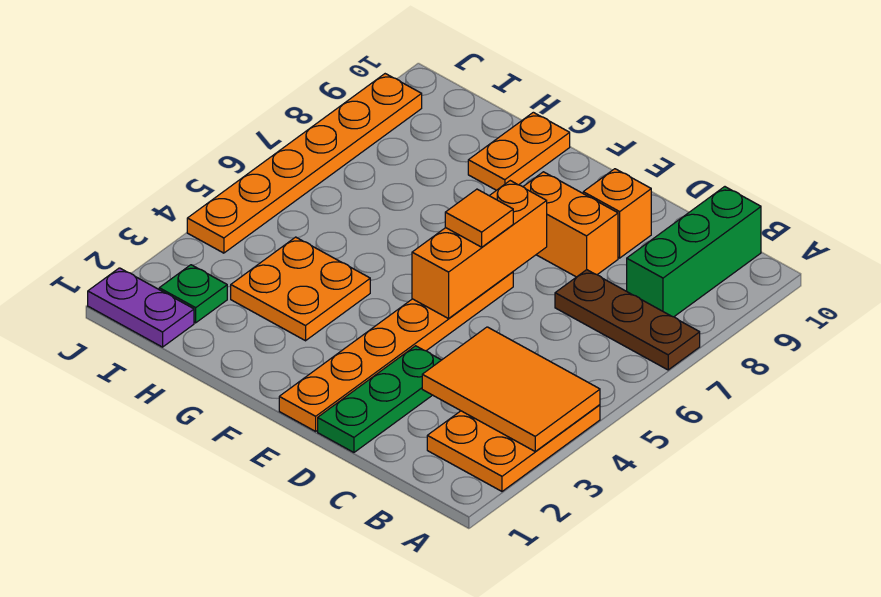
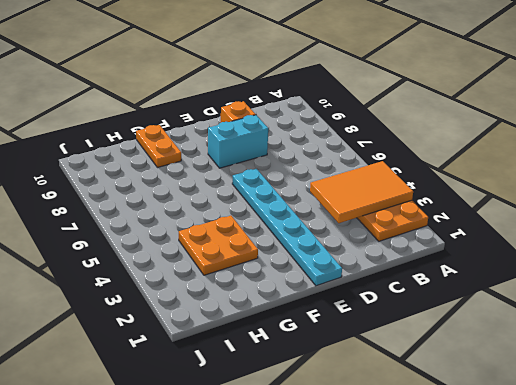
cyan brick D8:E8 level 1 -> orange brick D8:E8 level 1
cyan plate E1:E6 level 1 -> orange plate E1:E6 level 1
none -> brown plate A7:C7 level 1
none -> green brick B8:B10 level 1
none -> green plate D1:D3 level 1

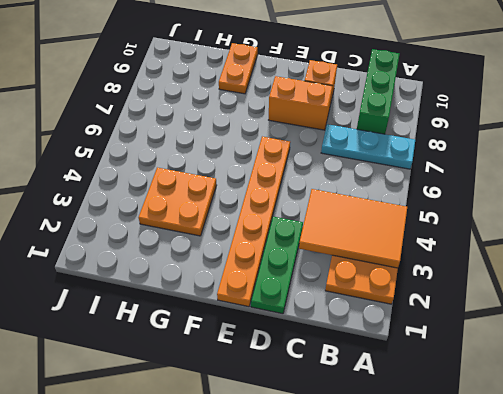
cyan plate A7:C7 level 1 -> brown plate A7:C7 level 1
none -> purple plate I1:J1 level 1
none -> green plate I2 level 1
none -> orange plate J4:J9 level 1

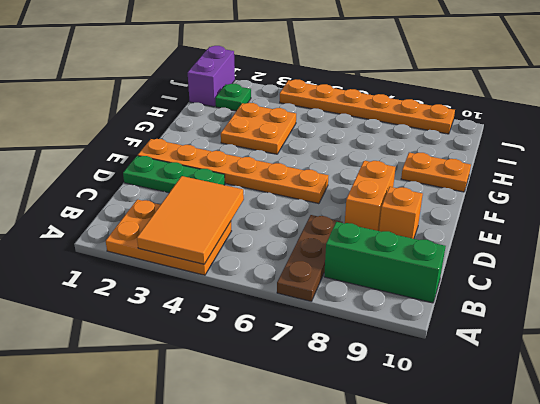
purple brick I1:J1 level 1 -> purple plate I1:J1 level 1
none -> orange brick E5:E7 level 2
none -> orange tile E6 level 3

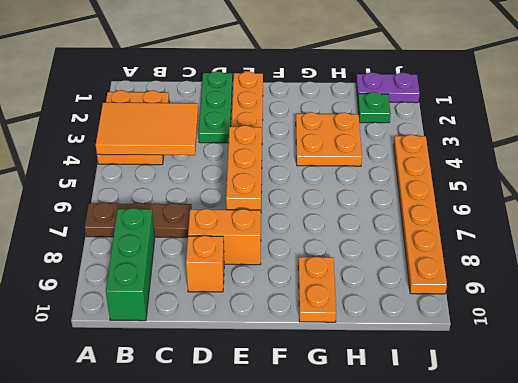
none -> orange tile E6 level 3

